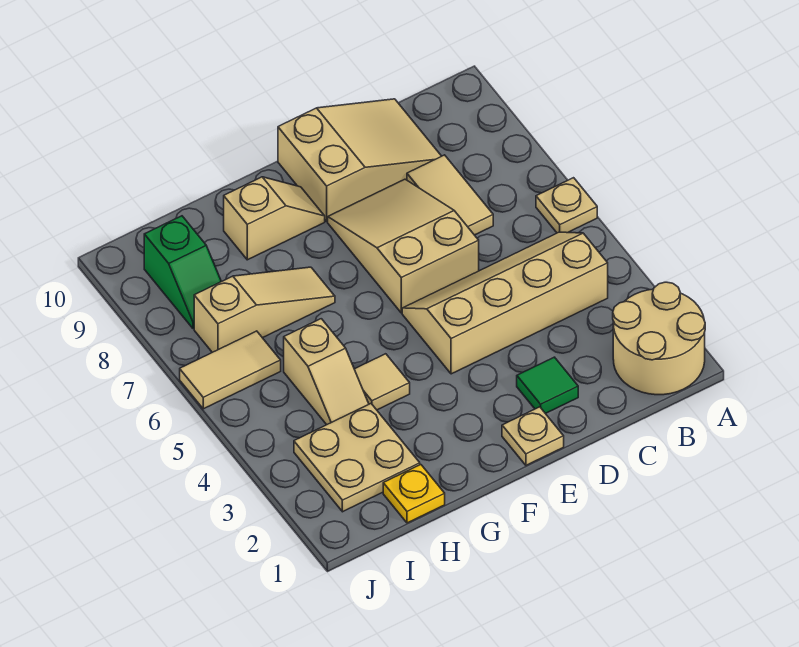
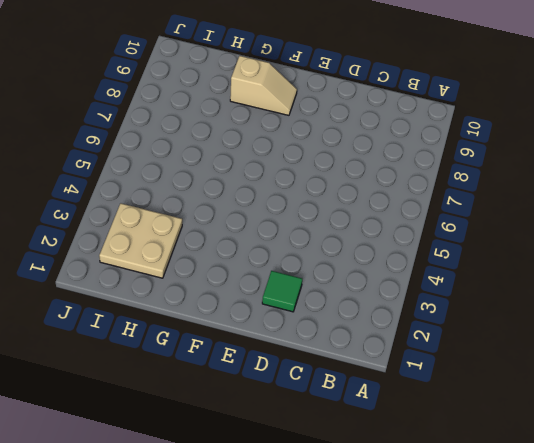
none -> tan round brick A1:B2 level 1
none -> tan plate A6 level 1
none -> tan slope B4:E5 level 1 top 4

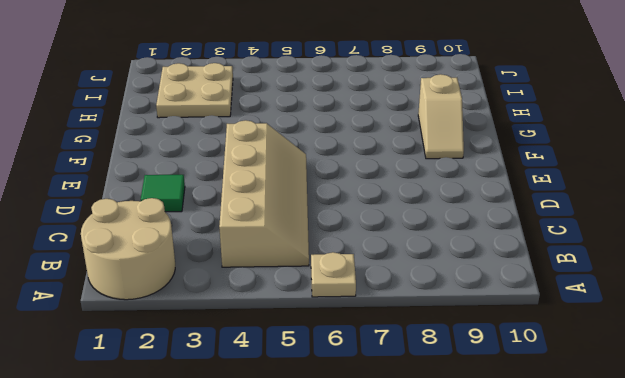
none -> tan tile C7:C8 level 1
none -> tan slope C9:E10 level 1 top E
none -> tan slope D6:E8 level 1 top 6

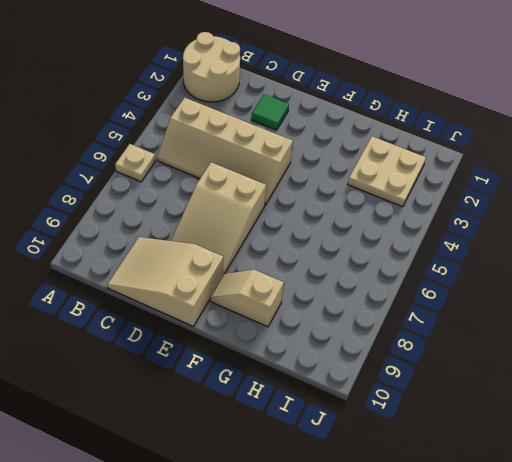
none -> tan tile C7:C8 level 1
none -> tan plate E1 level 1
none -> tan tile G4 level 1

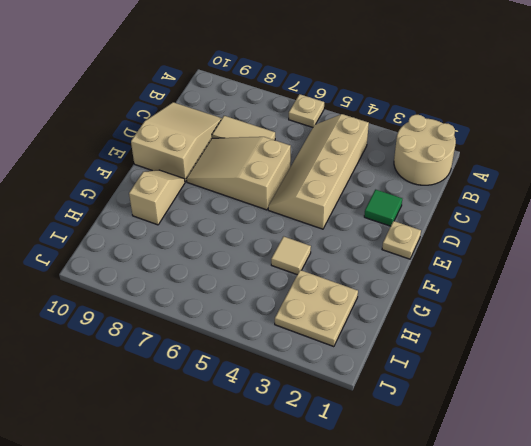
none -> tan slope G7:I7 level 1 top I
none -> yellow plate H1 level 1
none -> tan slope H4:H5 level 1 top 5

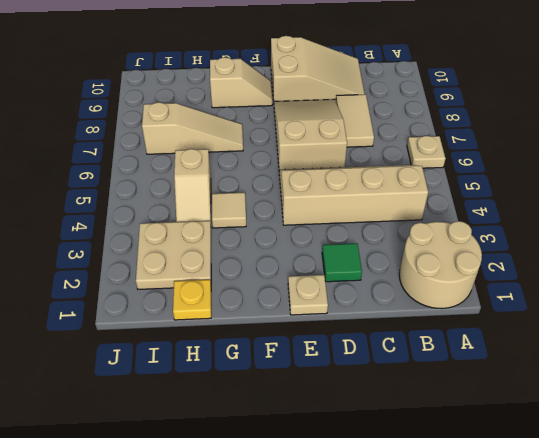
none -> tan tile I6:J6 level 1
none -> green slope I8:I9 level 1 top 9

